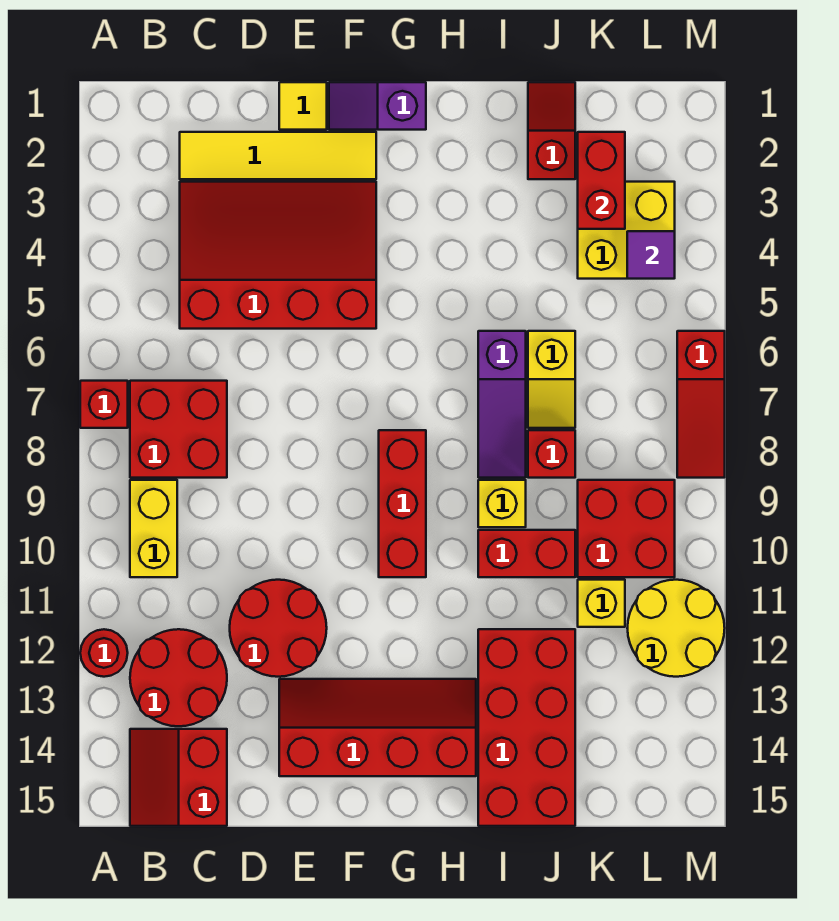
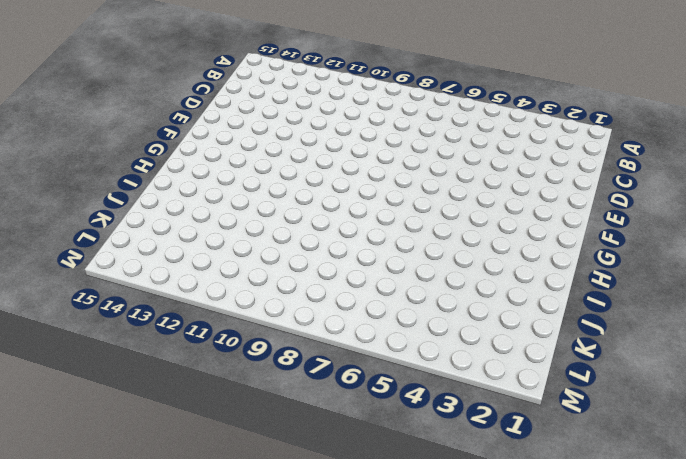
none -> red brick A7 level 1
none -> red round brick A12 level 1
none -> red brick B7:C8 level 1

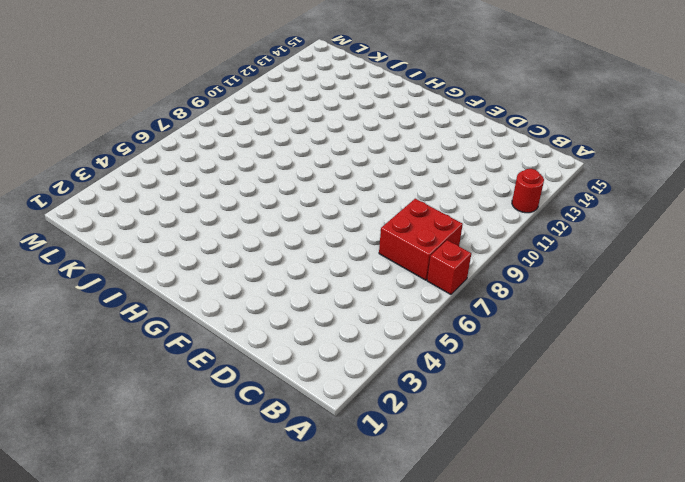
none -> yellow brick B9:B10 level 1
none -> red round brick B12:C13 level 1
none -> red slope B14:C15 level 1 top C

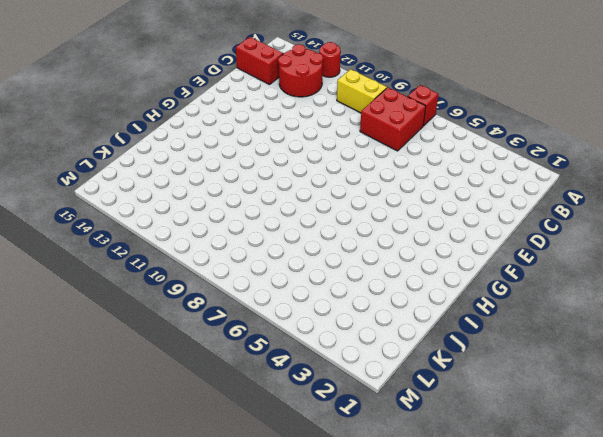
none -> yellow tile C2:F2 level 1
none -> red slope C3:F5 level 1 top 5
none -> red round brick D11:E12 level 1

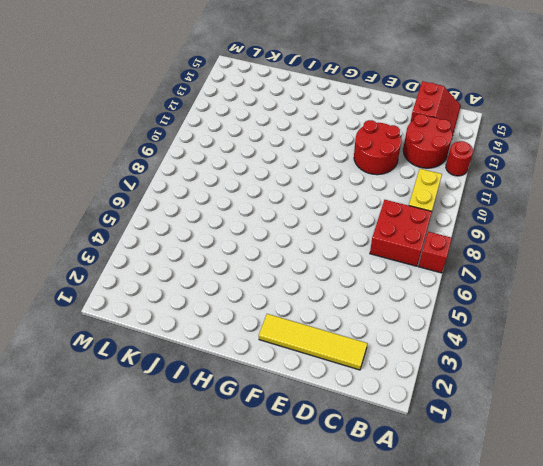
none -> red slope C3:F5 level 1 top 5
none -> yellow tile E1 level 1
none -> red slope E13:H14 level 1 top 14

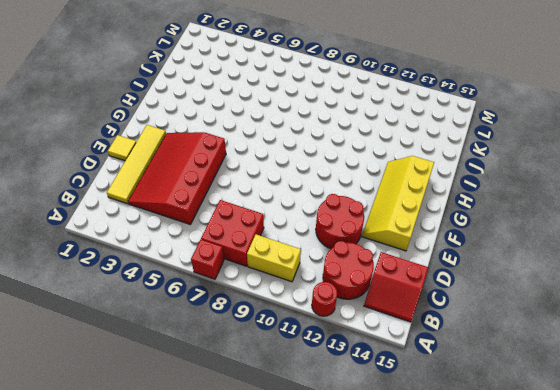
yellow slope E13:H14 level 1 top 14 -> red slope E13:H14 level 1 top 14
none -> purple slope F1:G1 level 1 top G
none -> red brick G8:G10 level 1
none -> purple slope I6:I8 level 1 top 6

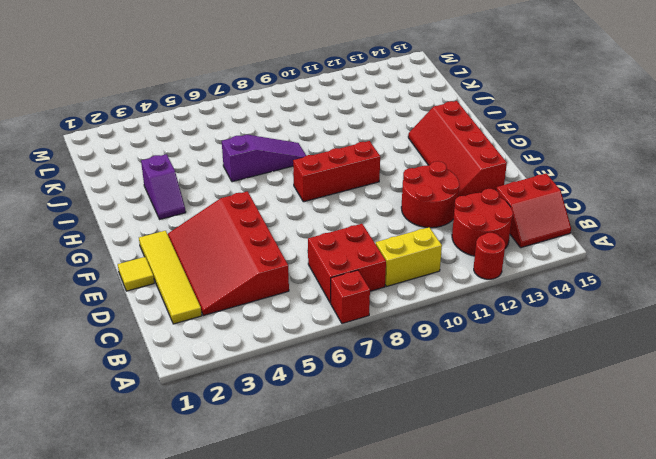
purple slope H3:I3 level 1 top I -> purple slope F1:G1 level 1 top G
none -> yellow brick I9 level 1
none -> red brick I10:J10 level 1
none -> red brick I12:J15 level 1

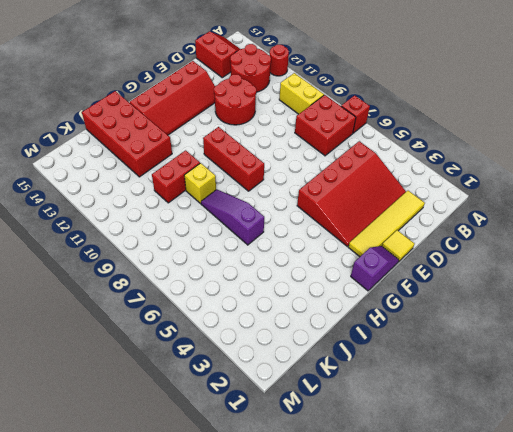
none -> red slope J1:J2 level 1 top 2
none -> yellow slope J6:J7 level 1 top 6
none -> red brick J8 level 1

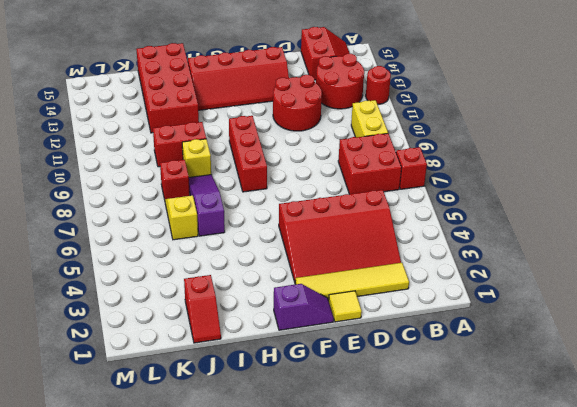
none -> yellow brick K3:L4 level 1
none -> red brick K9:L10 level 1
none -> yellow brick K11 level 1

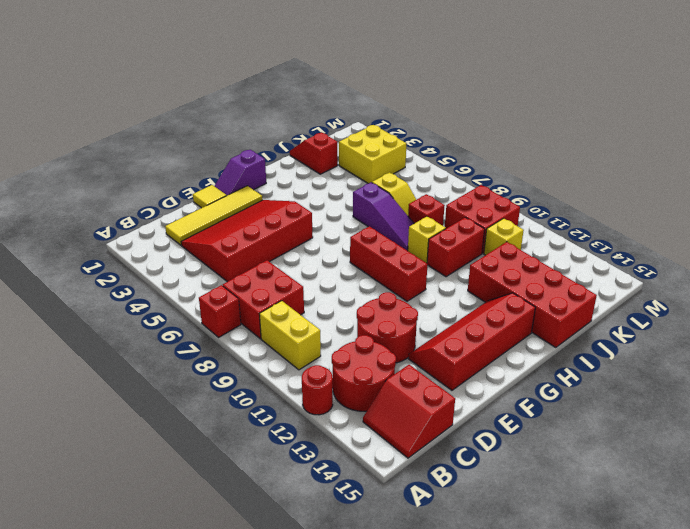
none -> yellow round brick L11:M12 level 1
none -> red slope M6:M8 level 1 top 6
none -> red brick K2:K3 level 2

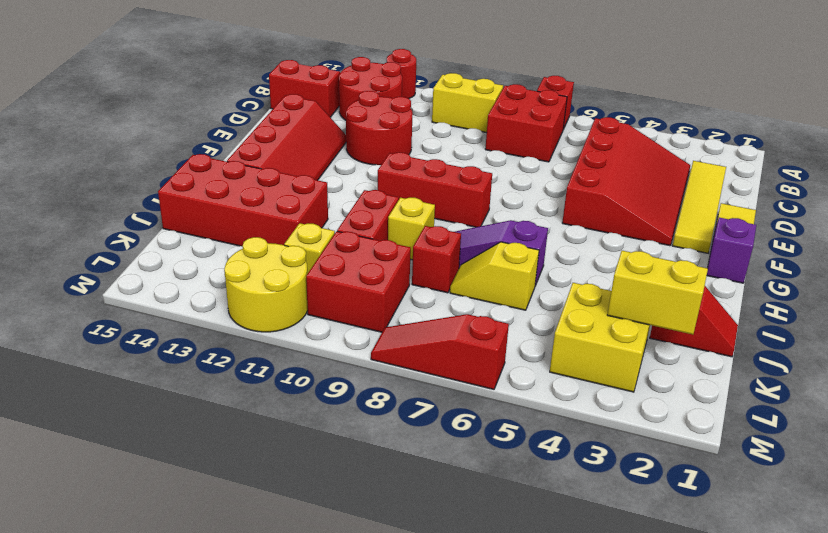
yellow brick K2:K3 level 2 -> red brick K2:K3 level 2
none -> purple tile L4 level 2

